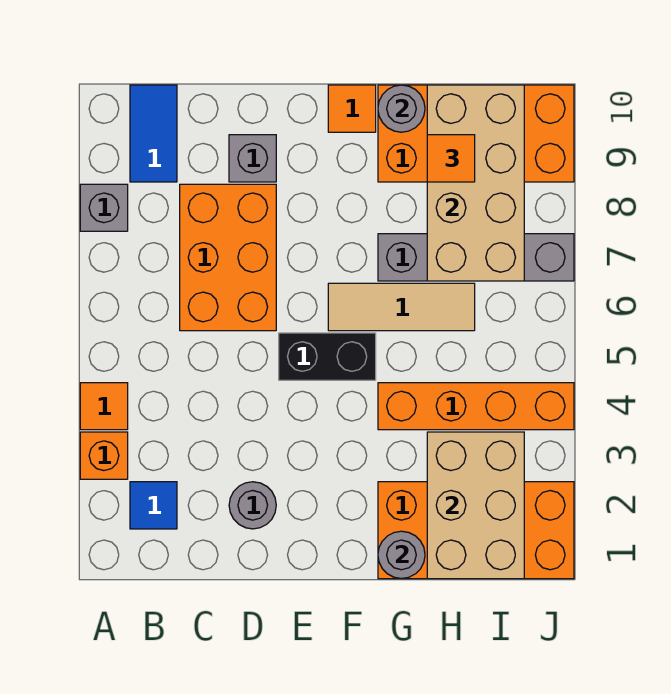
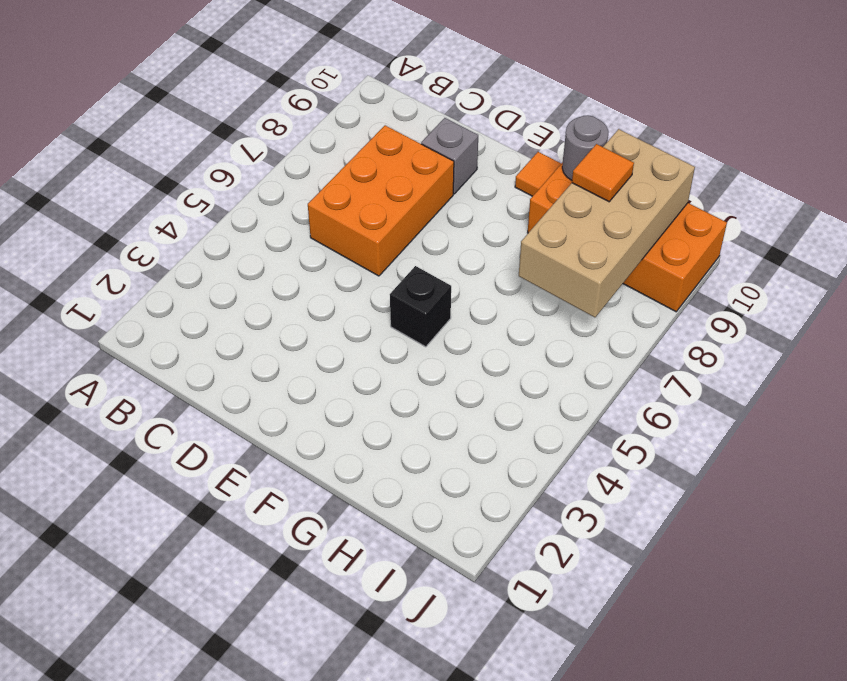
black brick F5 level 1 -> black brick E5:F5 level 1
none -> orange brick A3 level 1
none -> orange tile A4 level 1
none -> grey brick A8 level 1

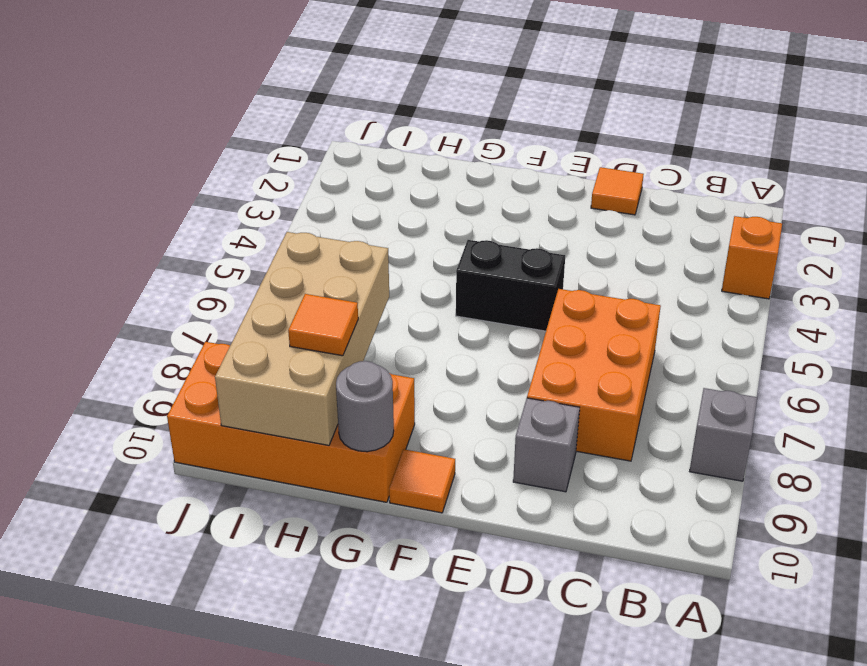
orange tile D1 level 1 -> orange tile A4 level 1
none -> blue tile B2 level 1
none -> blue tile B9:B10 level 1
none -> grey round brick D2 level 1

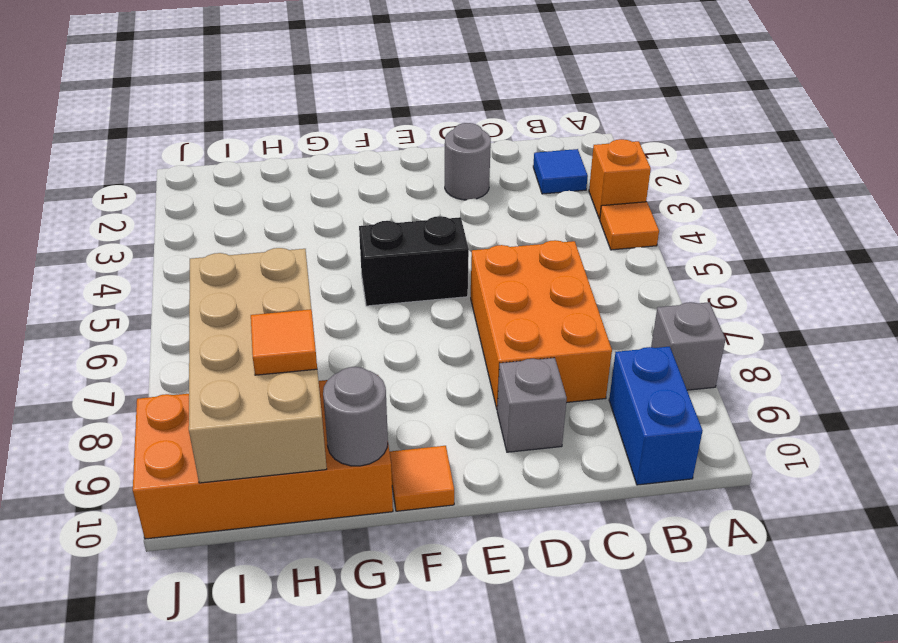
blue brick B9:B10 level 1 -> blue tile B9:B10 level 1
none -> tan tile F6:H6 level 1
none -> orange brick G1:J2 level 1
none -> orange brick G4:J4 level 1

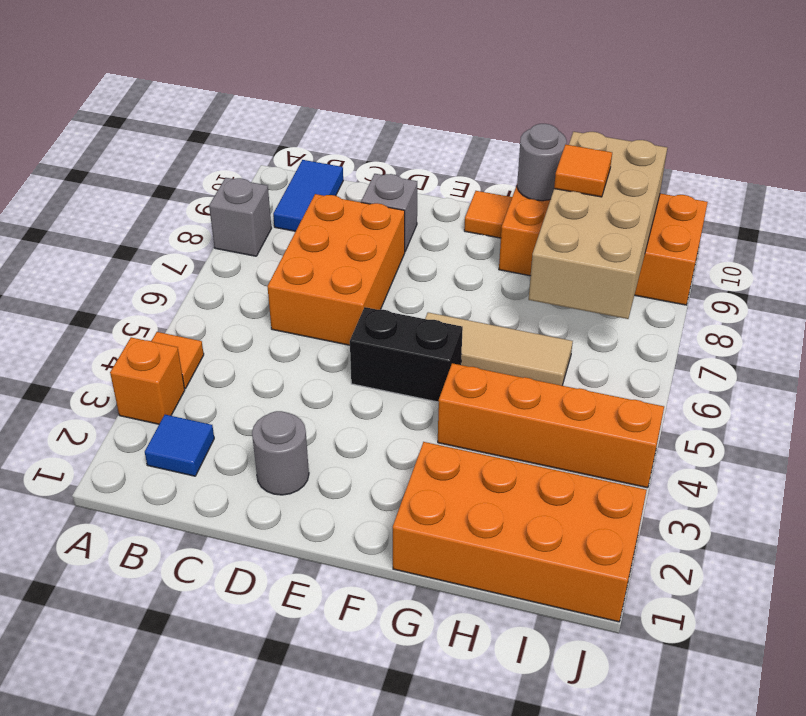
none -> grey brick G7:J7 level 1
none -> grey round brick G1 level 2
none -> tan brick H1:I3 level 2

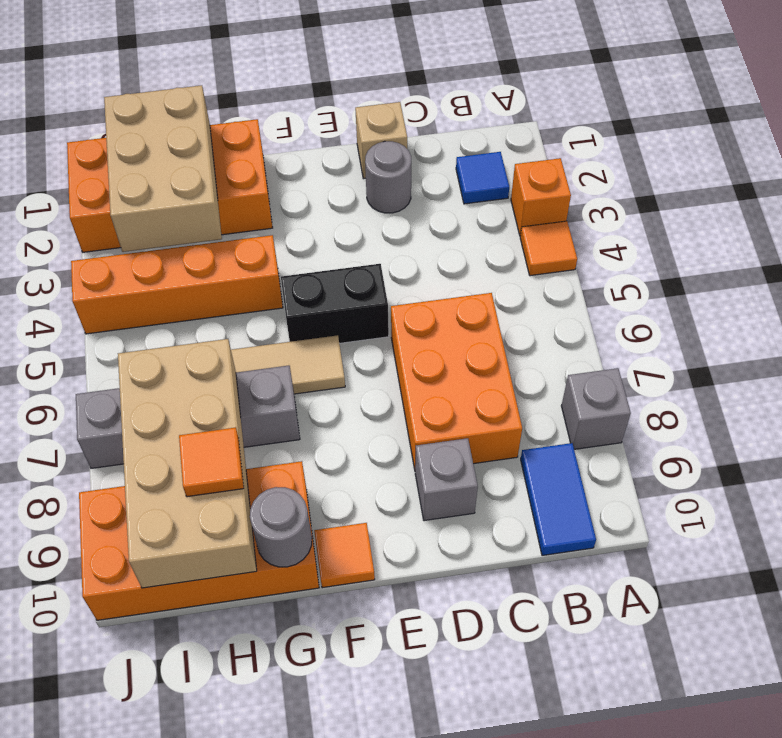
tan brick D1 level 1 -> none
none -> grey round brick G1 level 2

